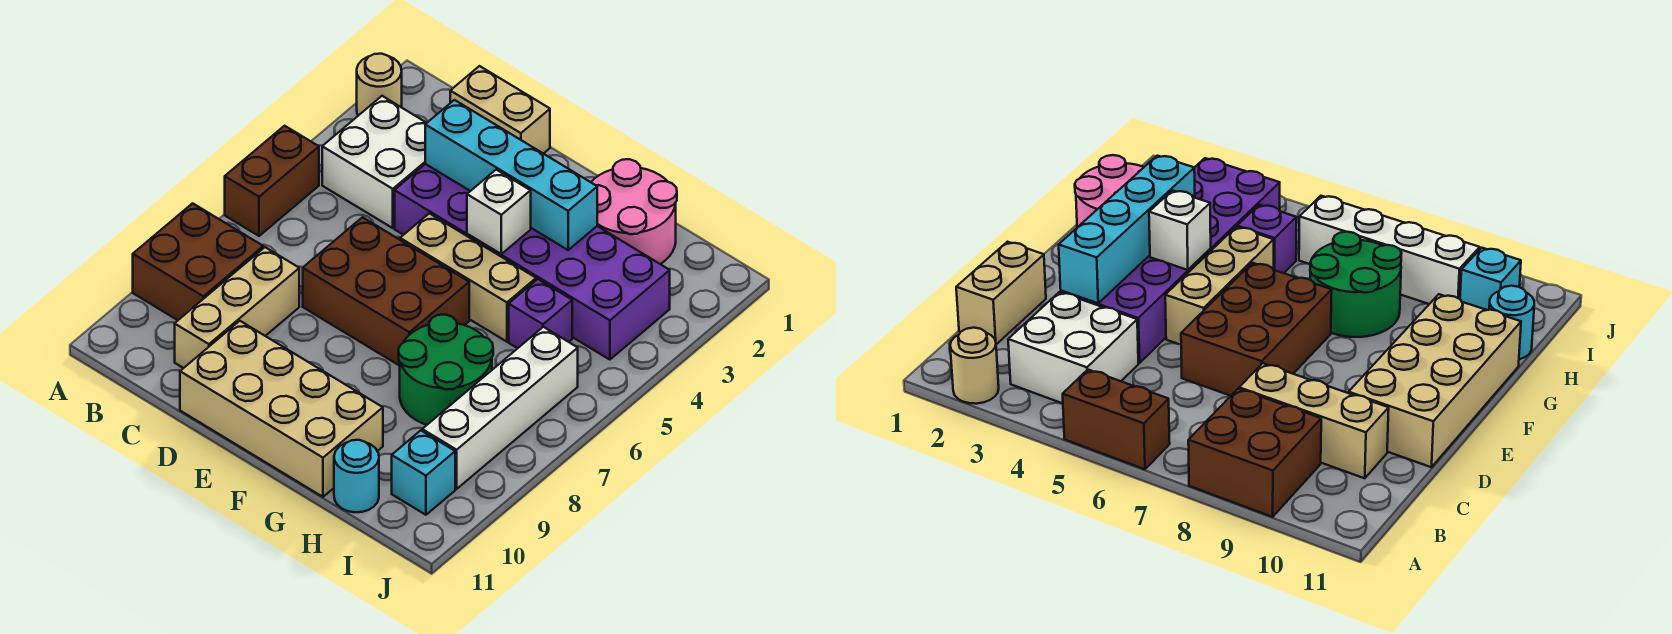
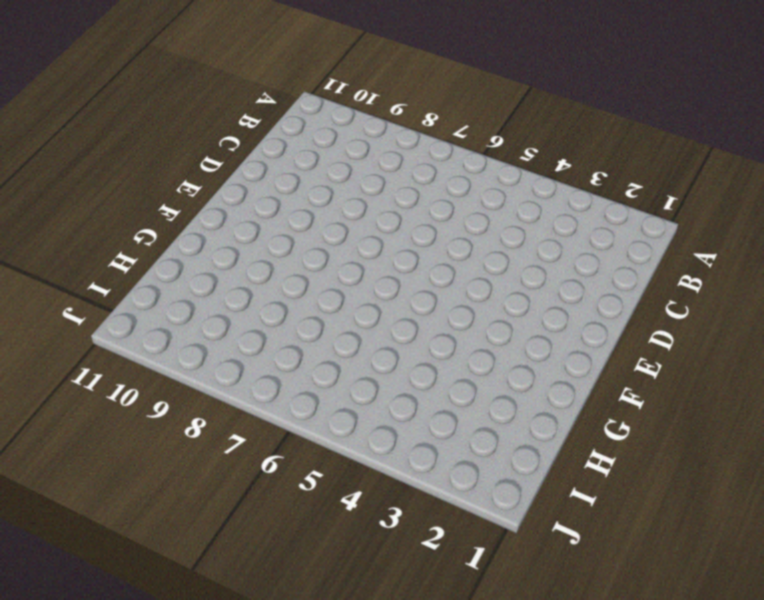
none -> tan round brick A2 level 1
none -> brown brick A5:A6 level 1
none -> brown brick A8:B9 level 1

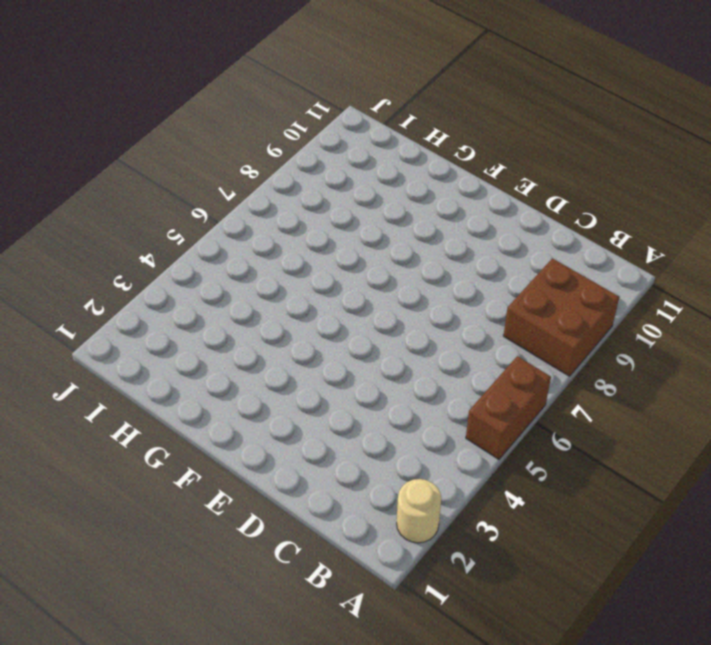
none -> white brick B3:C4 level 1
none -> tan brick C1:D1 level 1
none -> tan brick C8:C10 level 1

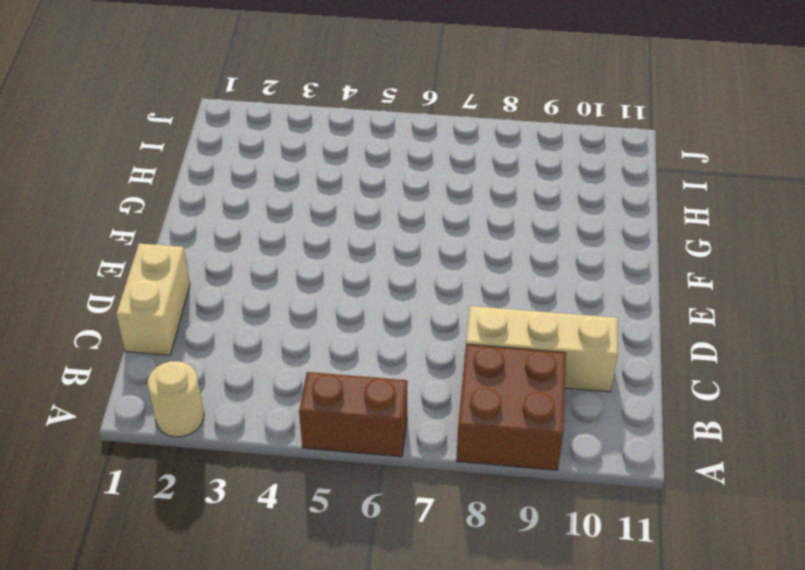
none -> white brick B3:C4 level 1
none -> purple brick D3:I4 level 1
none -> brown brick D6:F7 level 1

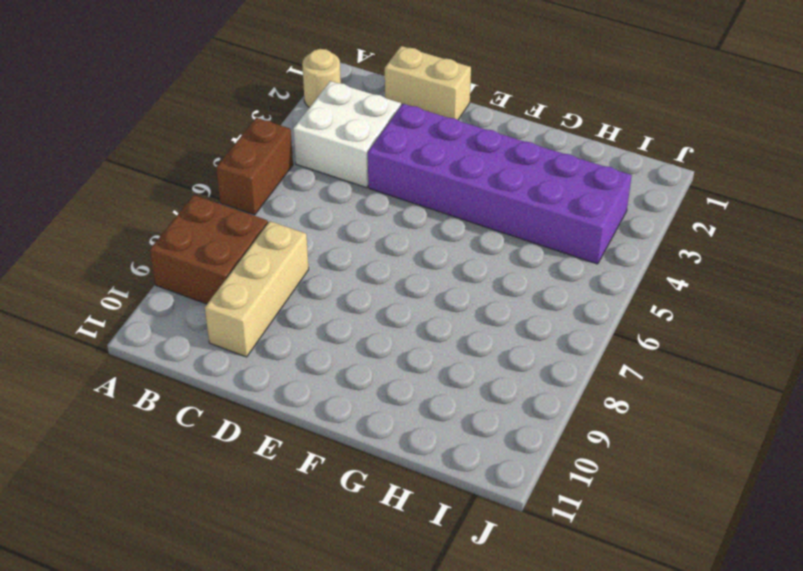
none -> brown brick D6:F7 level 1
none -> tan brick D10:G11 level 1
none -> tan brick E5:G5 level 1

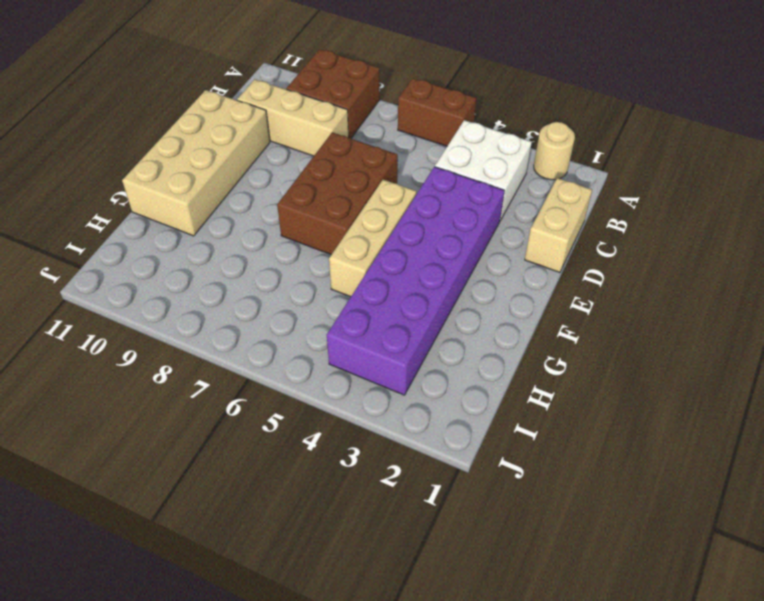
none -> pink round brick G1:H2 level 1
none -> green round brick G7:H8 level 1
none -> purple brick H5 level 1

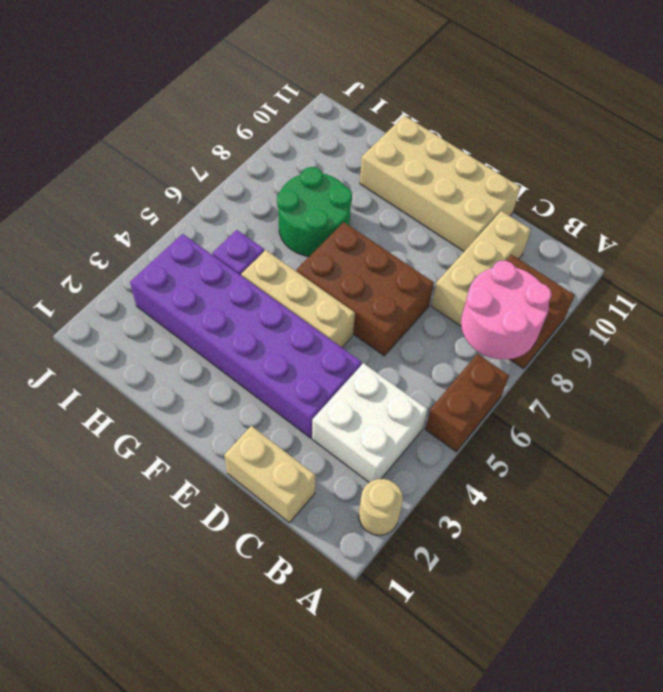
pink round brick A7:B8 level 2 -> pink round brick G1:H2 level 1
none -> cyan round brick H11 level 1
none -> white brick I6:I9 level 1
none -> cyan brick I10 level 1

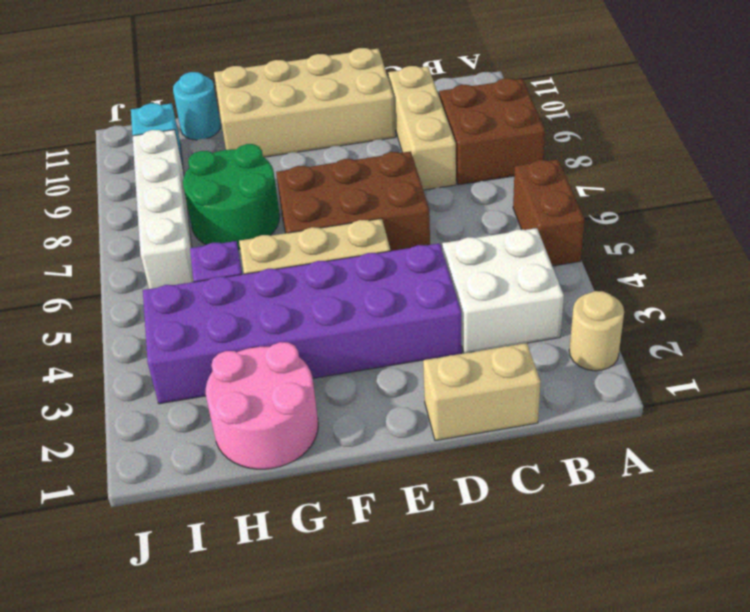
none -> cyan brick D3:G3 level 2
none -> white brick F4 level 2

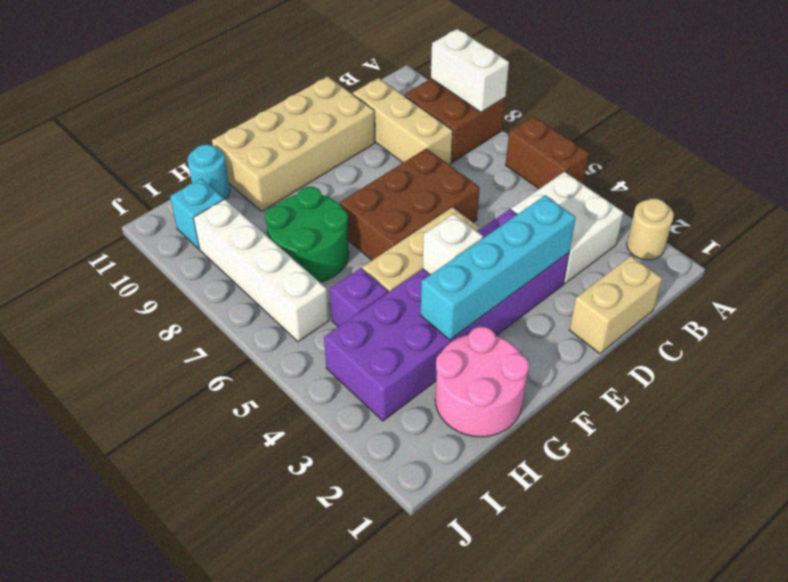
white brick A8:A9 level 2 -> none

